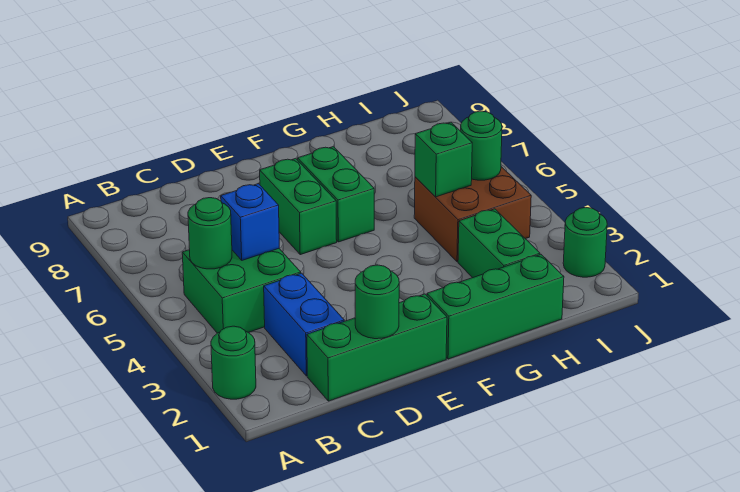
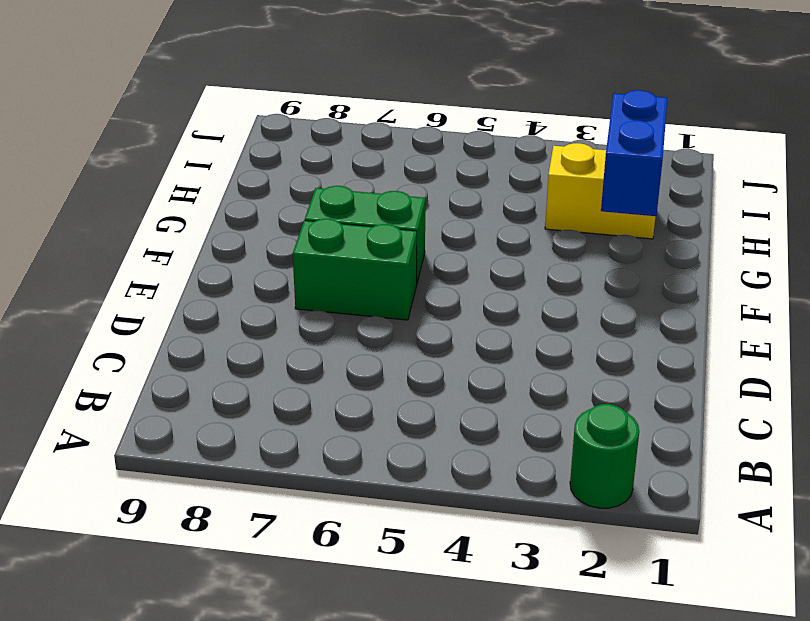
blue brick G2:H2 level 2 -> blue brick C2:C3 level 1
yellow brick H2:H3 level 1 -> green brick H2:H3 level 1
none -> green brick B4:C5 level 1
none -> green brick C1:E1 level 1
none -> green brick F1:H1 level 1

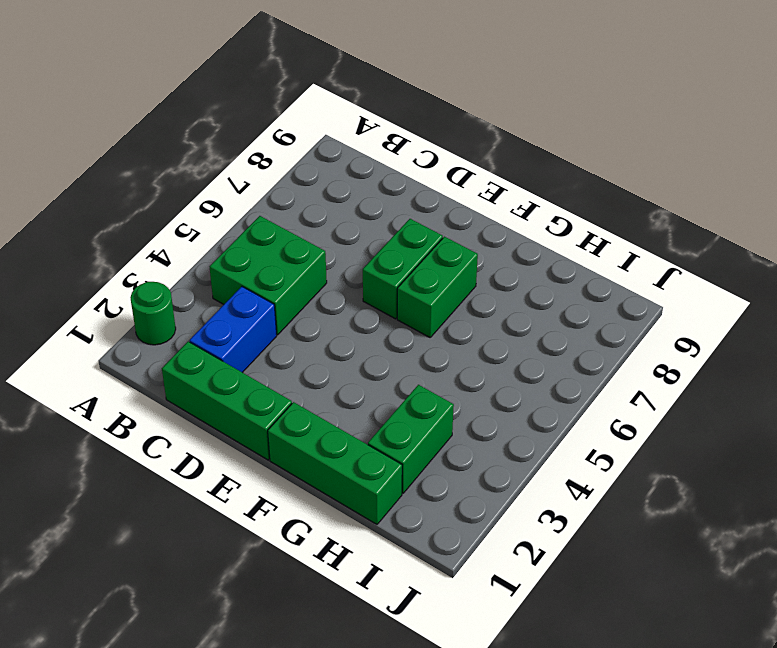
none -> brown brick H4:I5 level 1
none -> green round brick J2 level 1
none -> green round brick B5 level 2

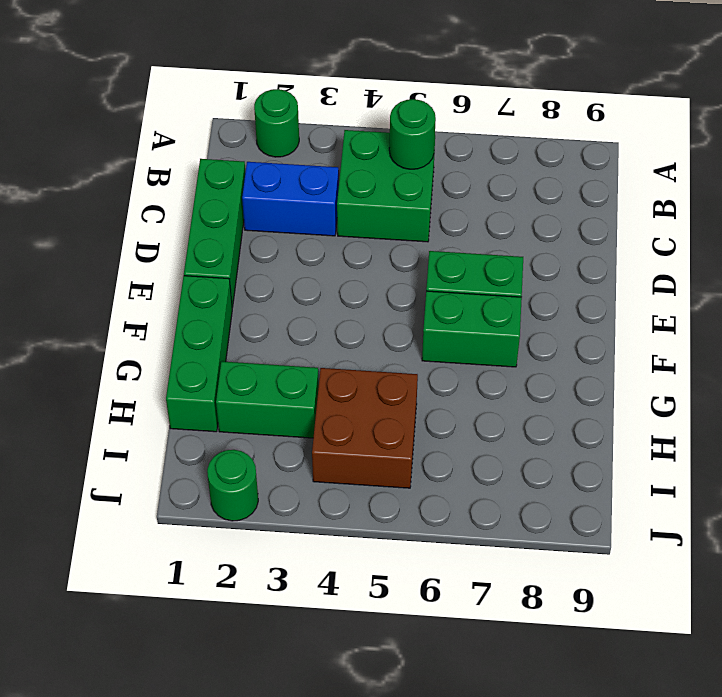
none -> blue brick C5 level 2
none -> green round brick D1 level 2
none -> green brick H5 level 2

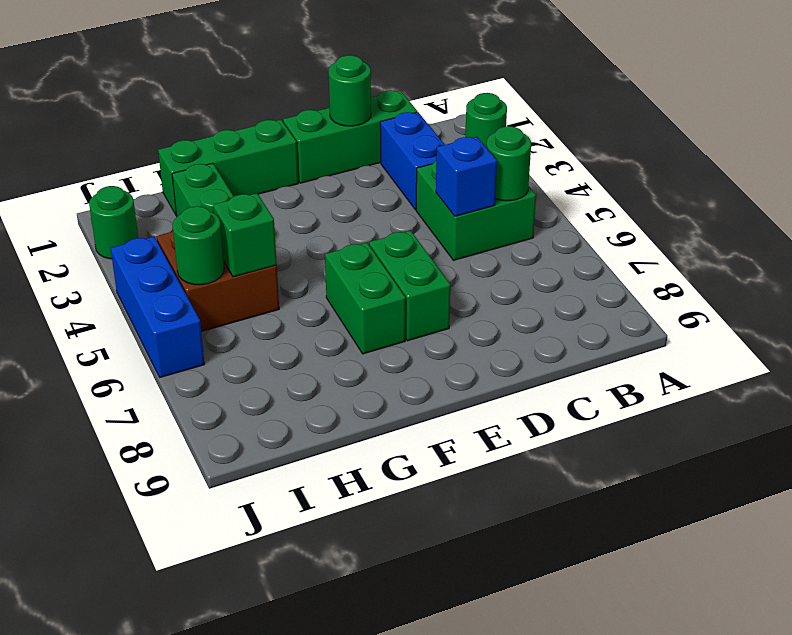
blue brick J4:J6 level 1 -> none

